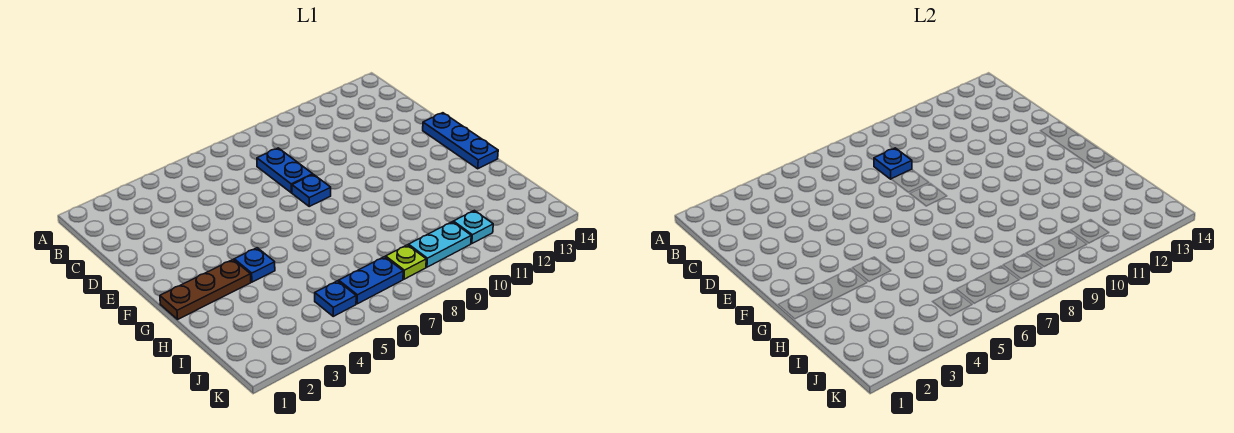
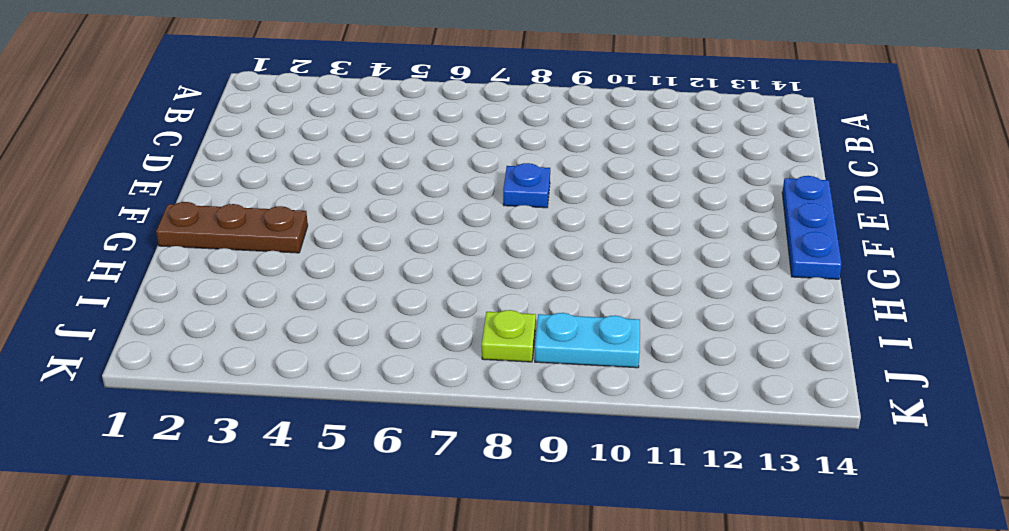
none -> blue plate C8:D8 level 1
none -> blue plate G4 level 1

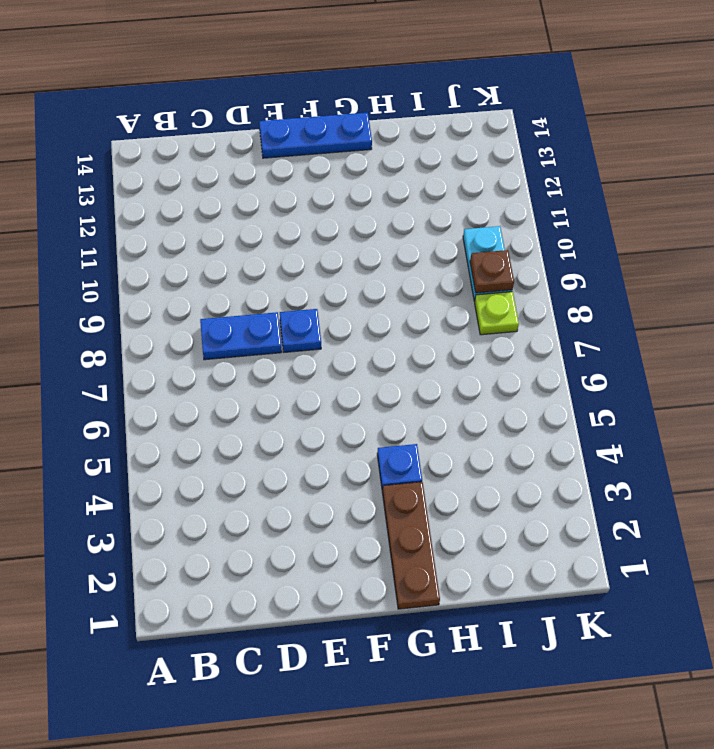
brown plate J9 level 2 -> none
none -> blue plate J5 level 1
none -> blue plate J6:J7 level 1

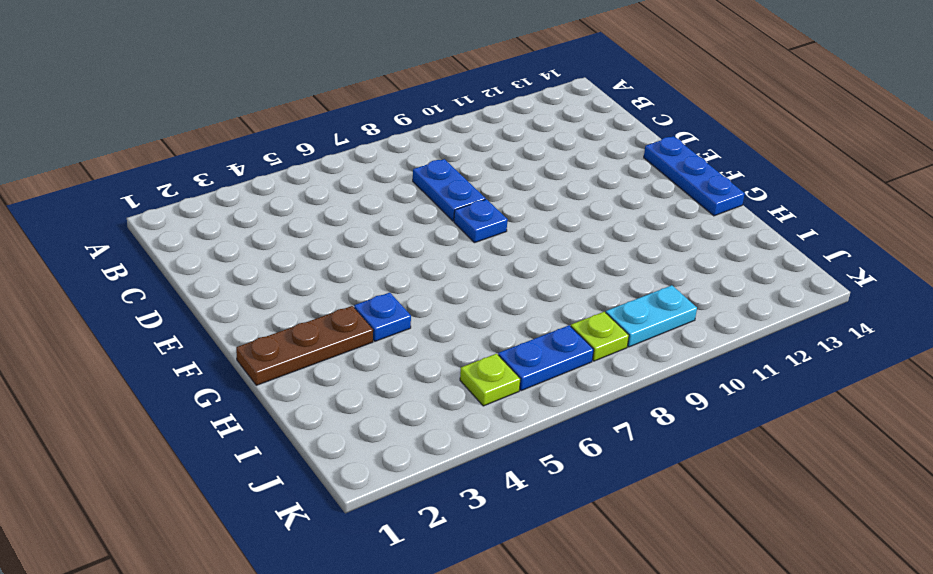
lime plate J5 level 1 -> blue plate J5 level 1
none -> cyan plate J11 level 1
none -> blue plate C8 level 2

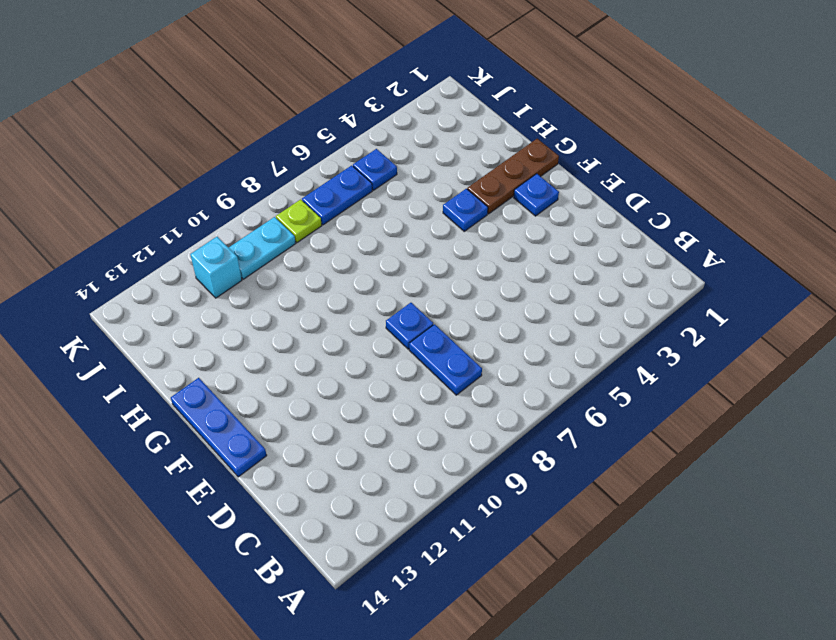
blue plate F2 level 1 -> blue plate C8 level 2
cyan brick J11 level 1 -> cyan plate J11 level 1

